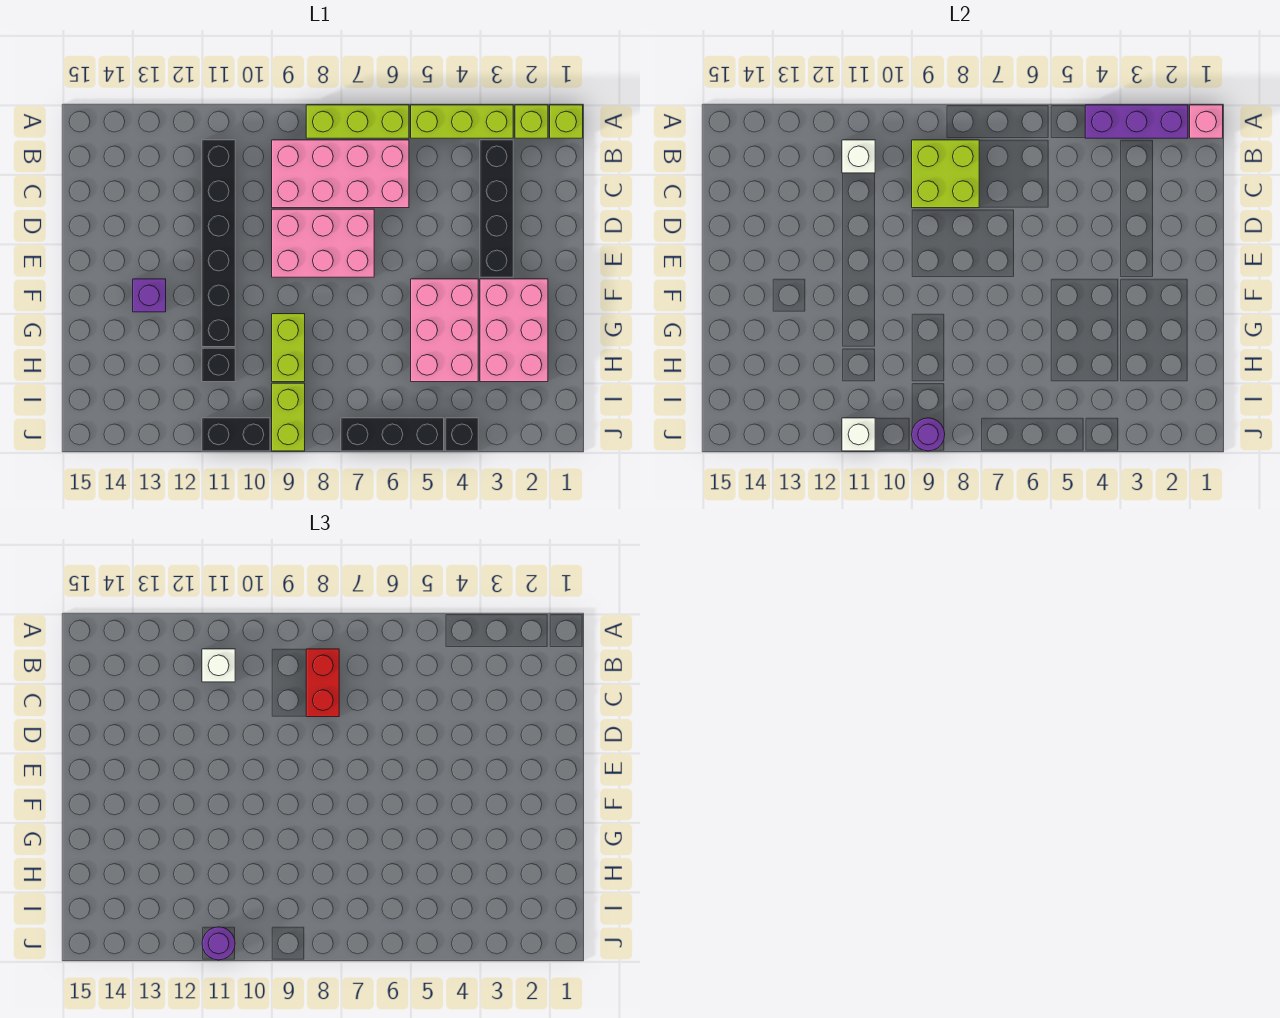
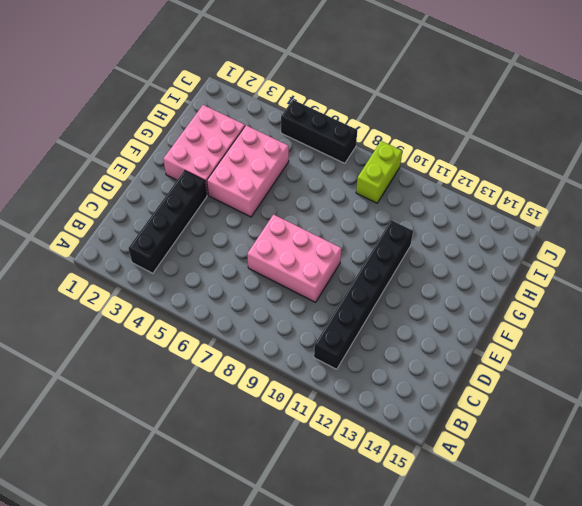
none -> lime brick A1 level 1
none -> lime brick A2 level 1
none -> lime brick A3:A5 level 1

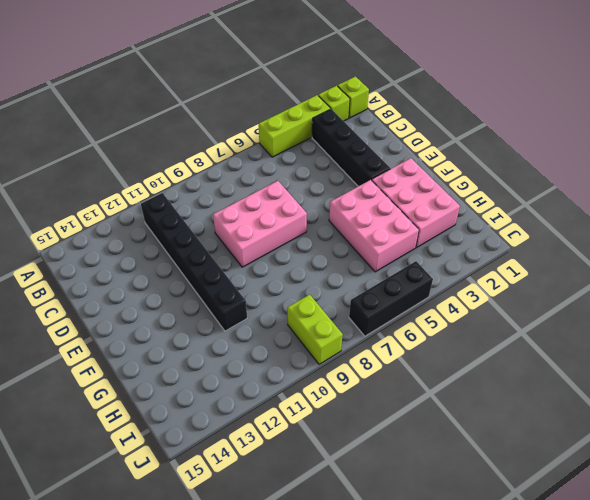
none -> lime brick A6:A8 level 1
none -> pink brick B6:C9 level 1
none -> purple brick F13 level 1

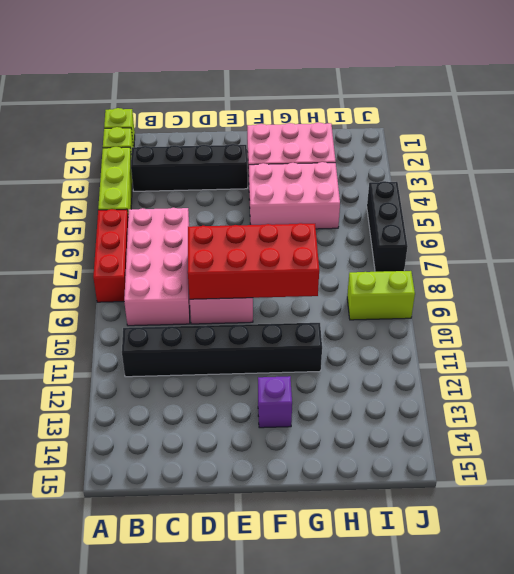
red brick A6:A8 level 1 -> lime brick A6:A8 level 1
red brick D8:G9 level 2 -> none
none -> lime brick G9:H9 level 1
none -> black brick H11 level 1
none -> black brick J4 level 1

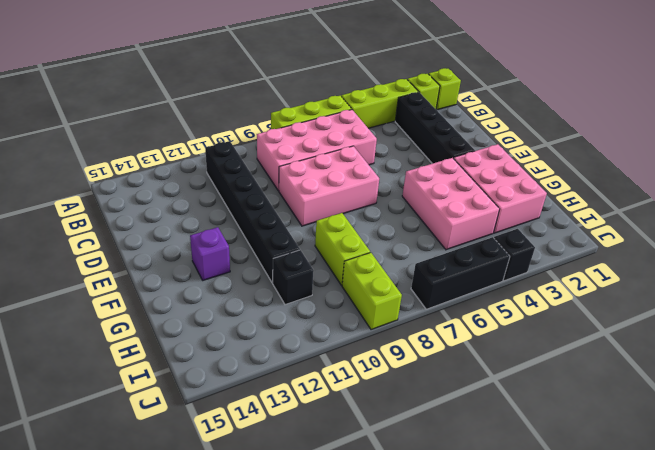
none -> black brick J10:J11 level 1
none -> pink brick A1 level 2
none -> purple brick A2:A4 level 2

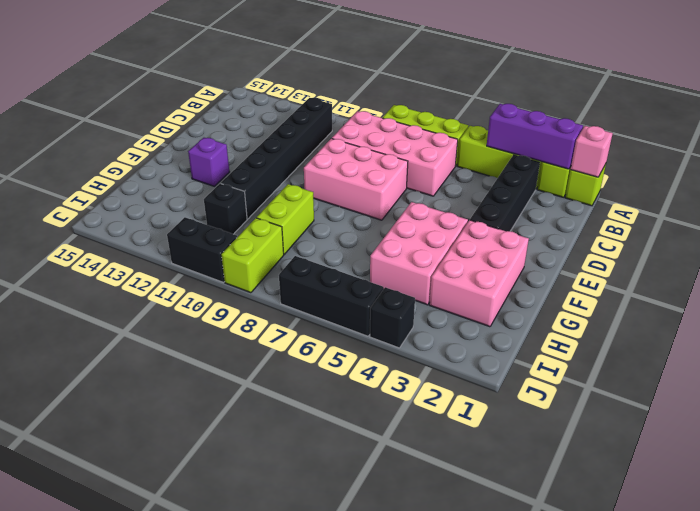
none -> lime brick B8:C9 level 2
none -> white brick B11 level 2
none -> purple round brick J9 level 2

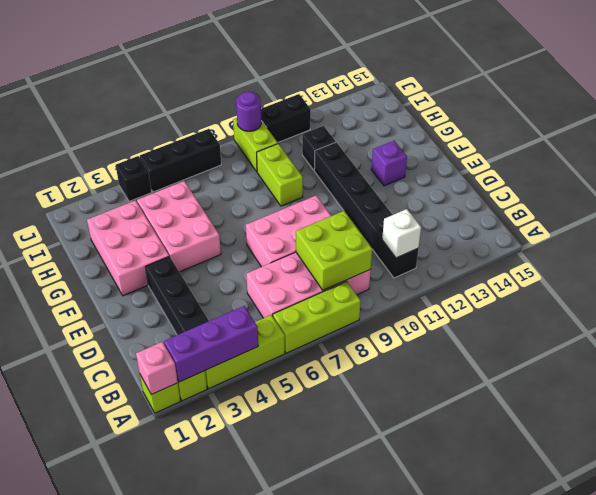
none -> white brick J11 level 2
none -> red brick B8:C8 level 3
none -> white brick B11 level 3

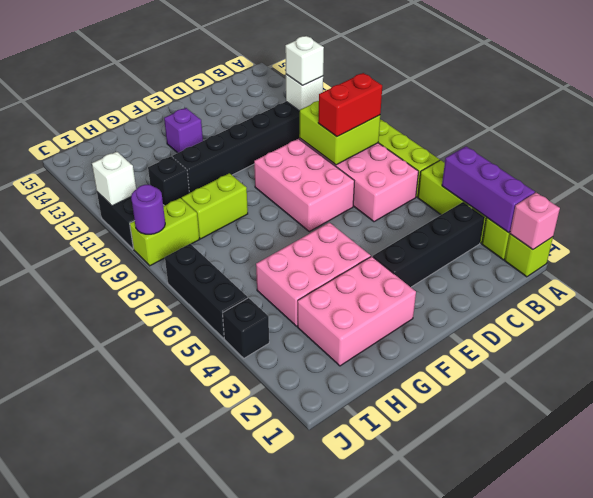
none -> purple round brick J11 level 3

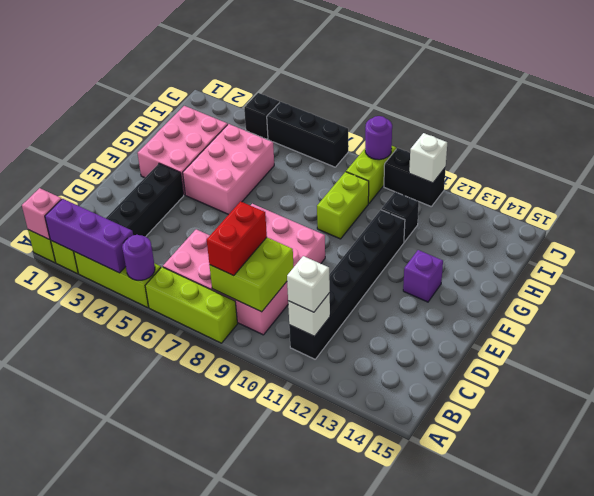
purple round brick A5 level 2 -> purple round brick J11 level 3

